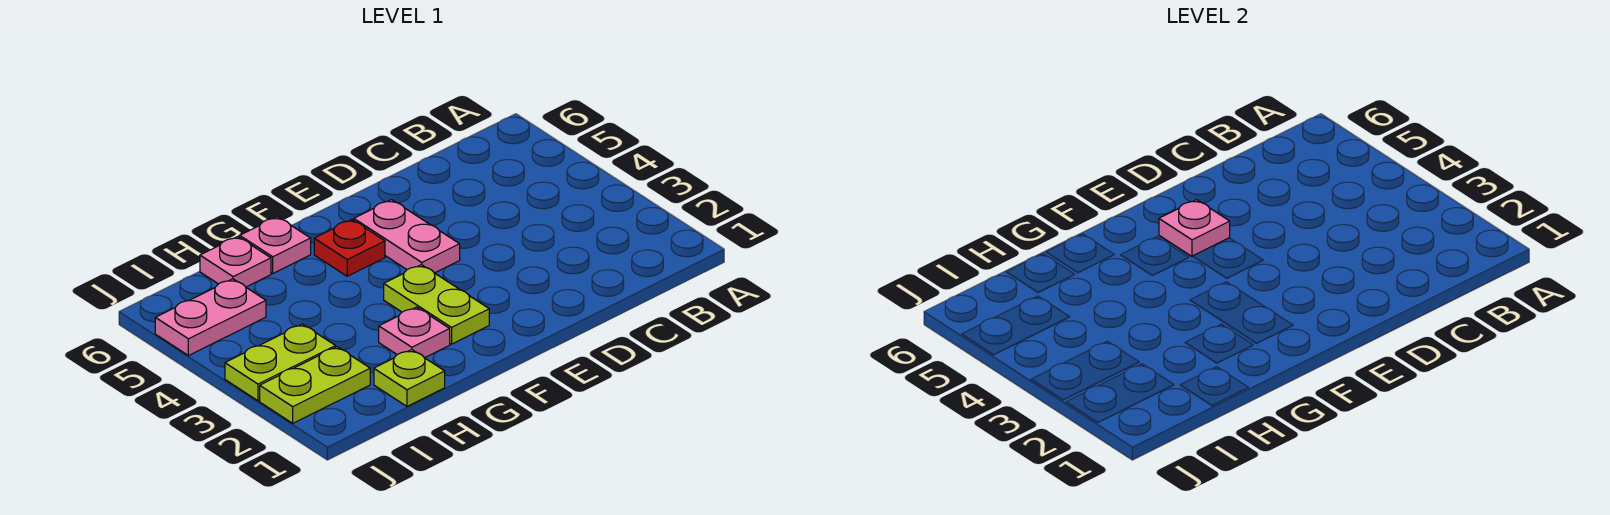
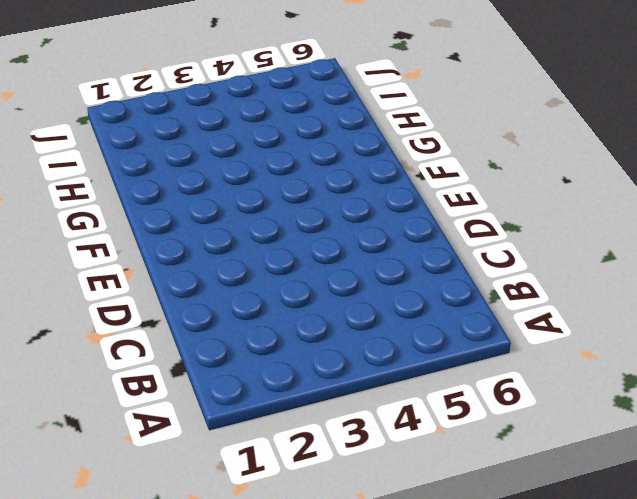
none -> pink plate E4:E5 level 1
none -> lime plate F2:F3 level 1

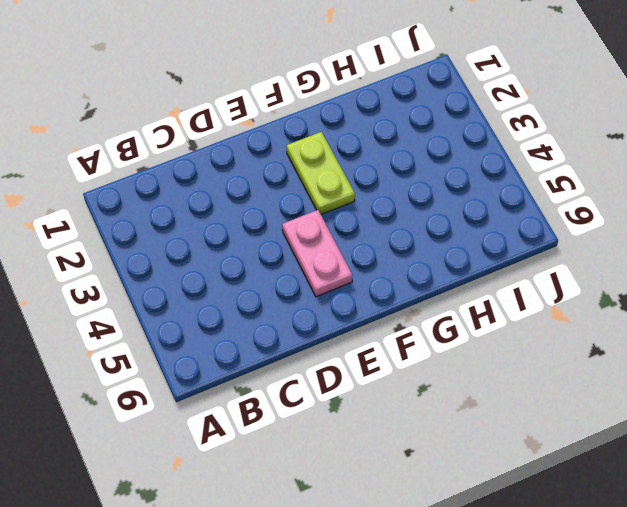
none -> red plate F5 level 1
none -> pink plate G2 level 1

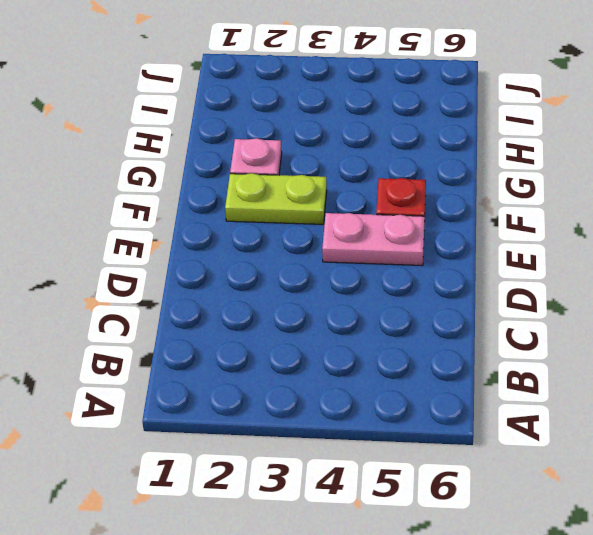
none -> pink plate G6 level 1
none -> lime plate H1 level 1

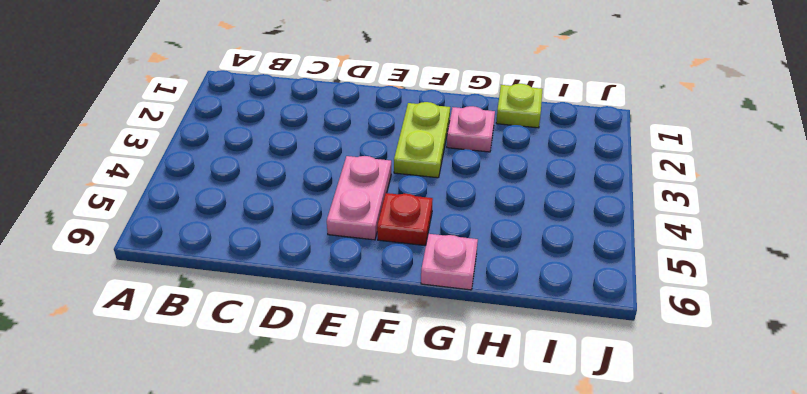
none -> pink plate H6 level 1
none -> lime plate I2:J2 level 1

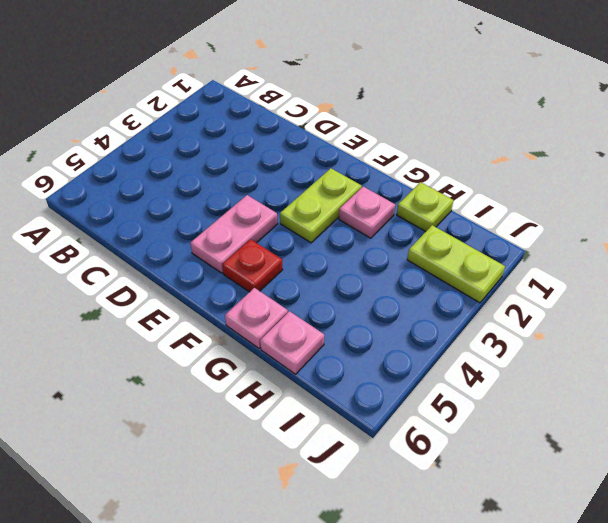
none -> lime plate I3:J3 level 1
none -> pink plate I5:J5 level 1

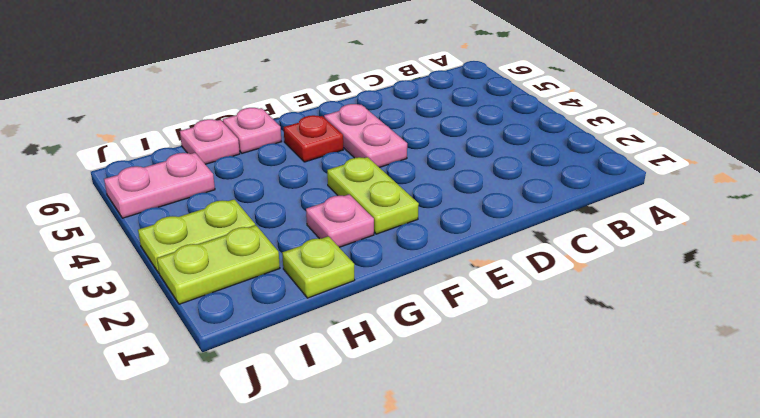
none -> pink plate E5 level 2

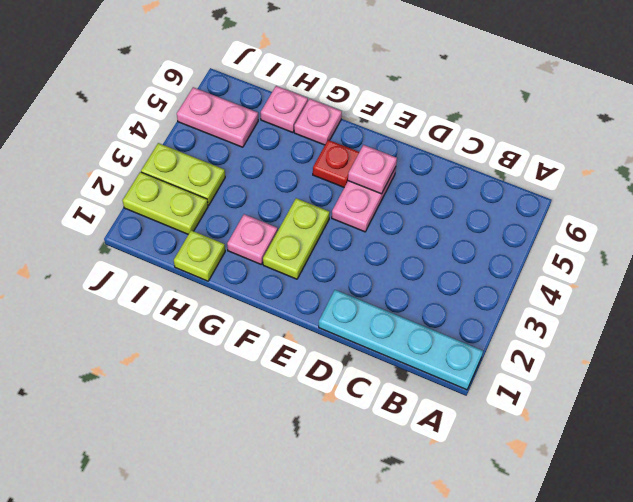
cyan plate A1:D1 level 1 -> none

